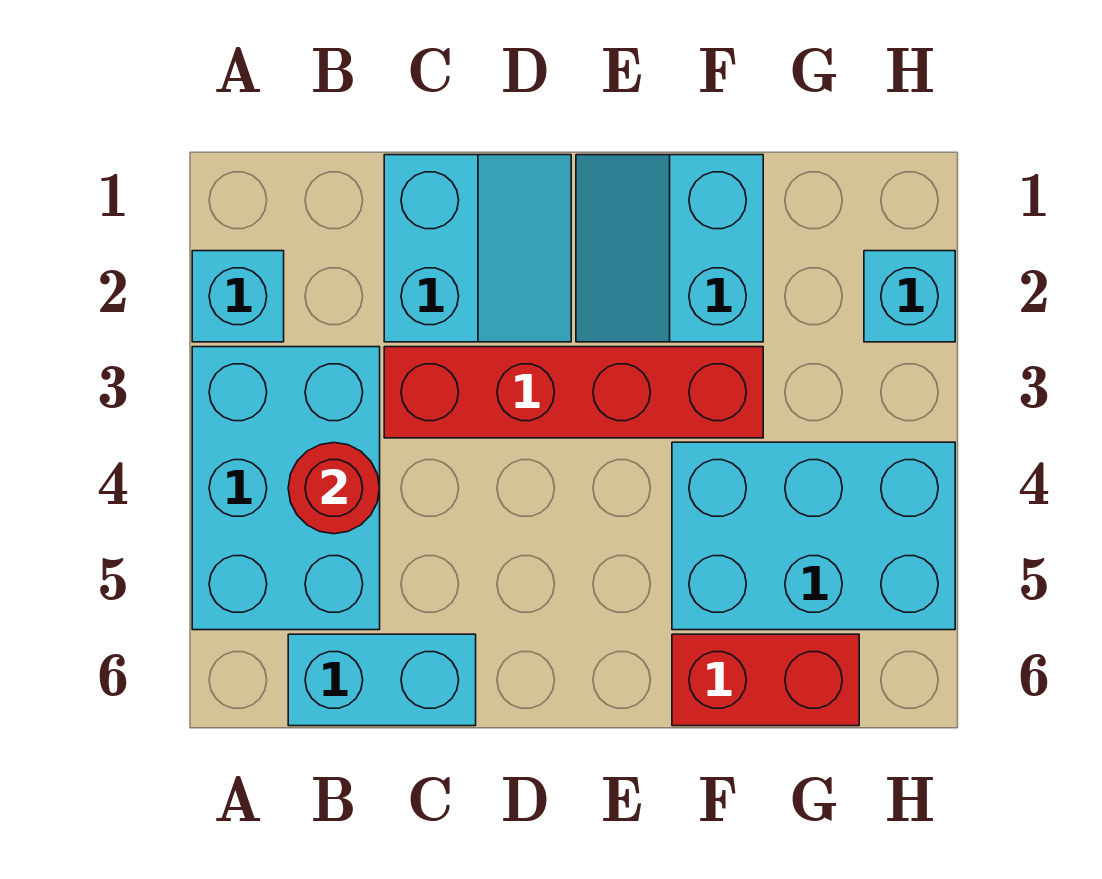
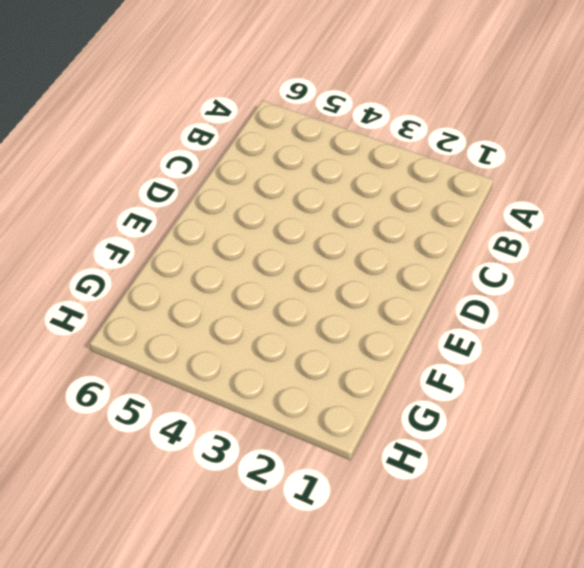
none -> cyan brick A2 level 1
none -> cyan brick A3:B5 level 1

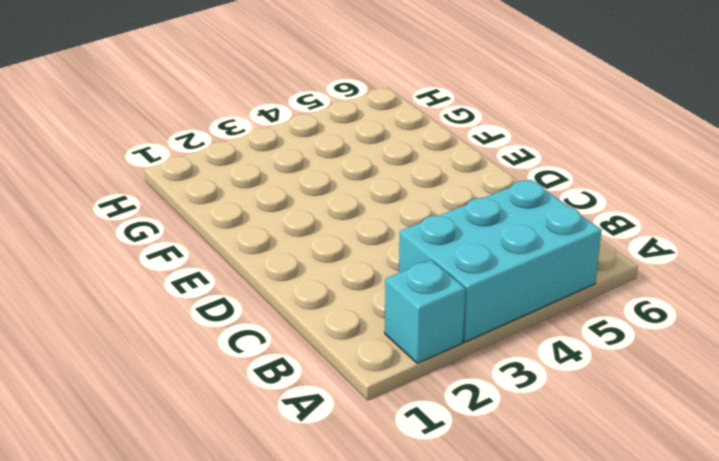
none -> cyan brick B6:C6 level 1
none -> cyan slope C1:D2 level 1 top C

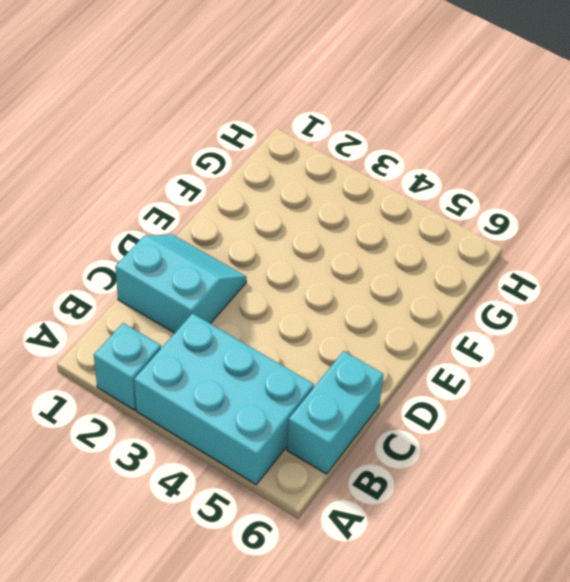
none -> red brick C3:F3 level 1
none -> cyan slope E1:F2 level 1 top F

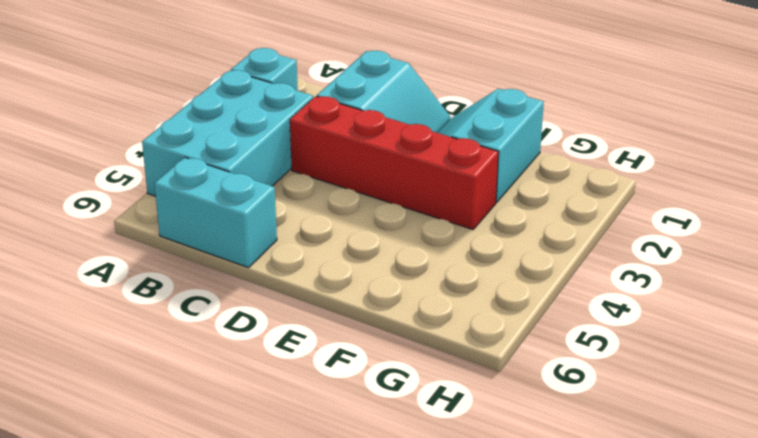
none -> cyan brick F4:H5 level 1
none -> red brick F6:G6 level 1

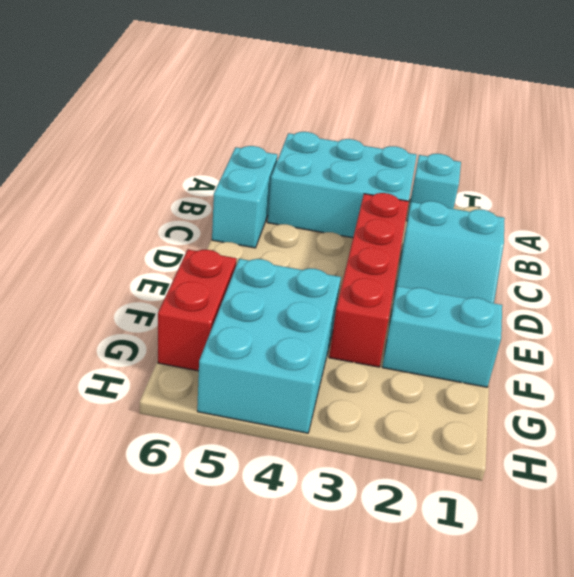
none -> cyan brick H2 level 1
none -> red round brick B4 level 2

